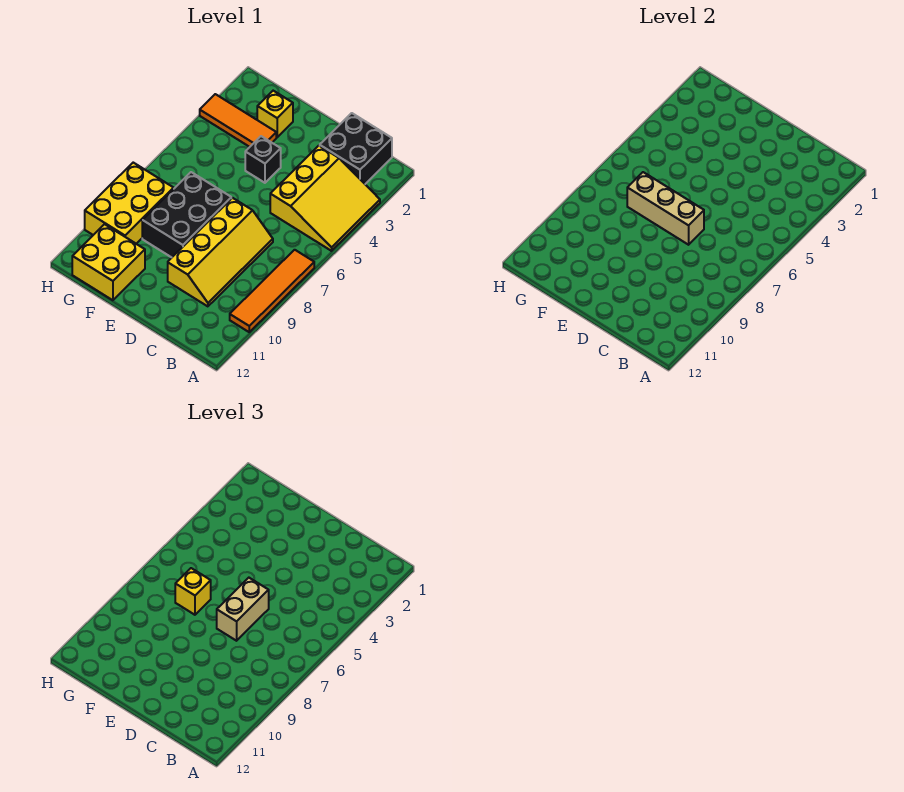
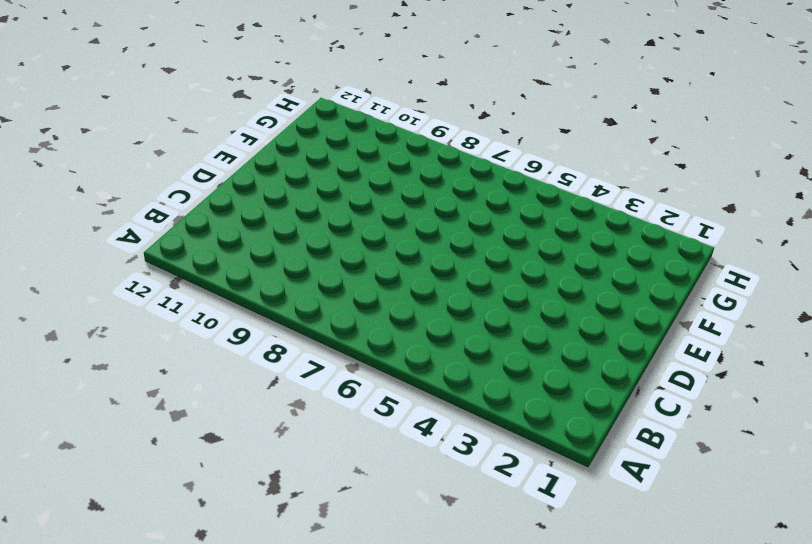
none -> yellow slope A3:C5 level 1 top C
none -> orange tile A7:A10 level 1
none -> black brick B1:C2 level 1

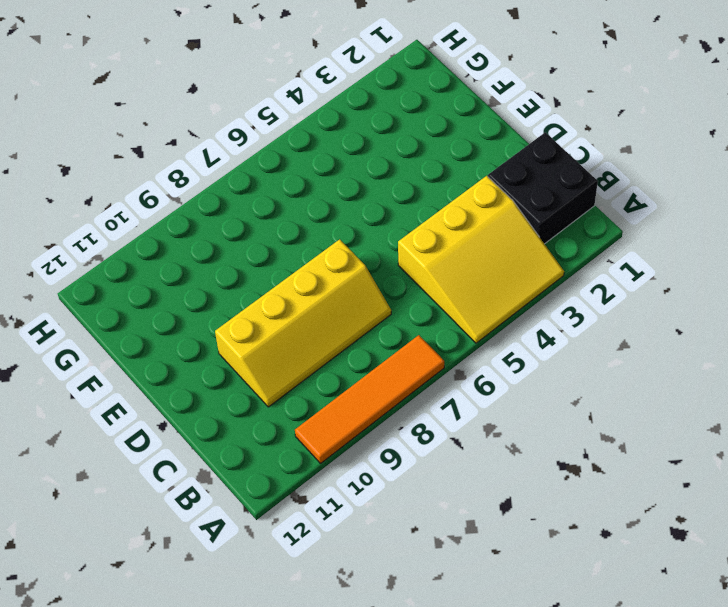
none -> black brick E4 level 1
none -> black brick E7:F9 level 1
none -> yellow brick F2 level 1

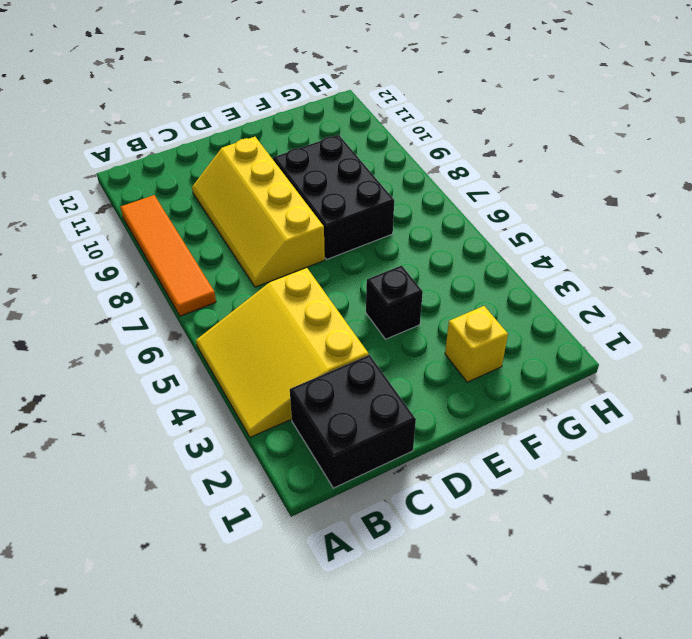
none -> orange tile F3:H3 level 1
none -> yellow brick F11:G12 level 1
none -> yellow brick G8:H10 level 1

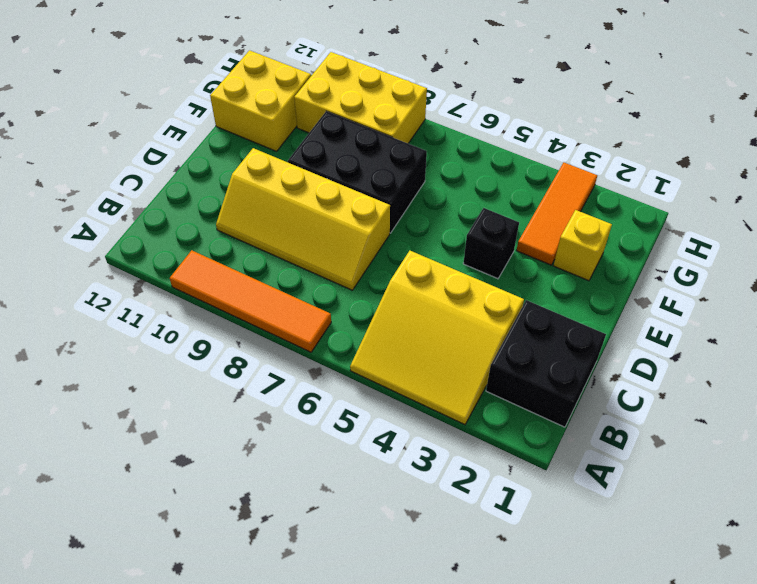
none -> tan brick D7:F7 level 2
none -> tan brick D6:D7 level 3
none -> yellow brick F7 level 3

